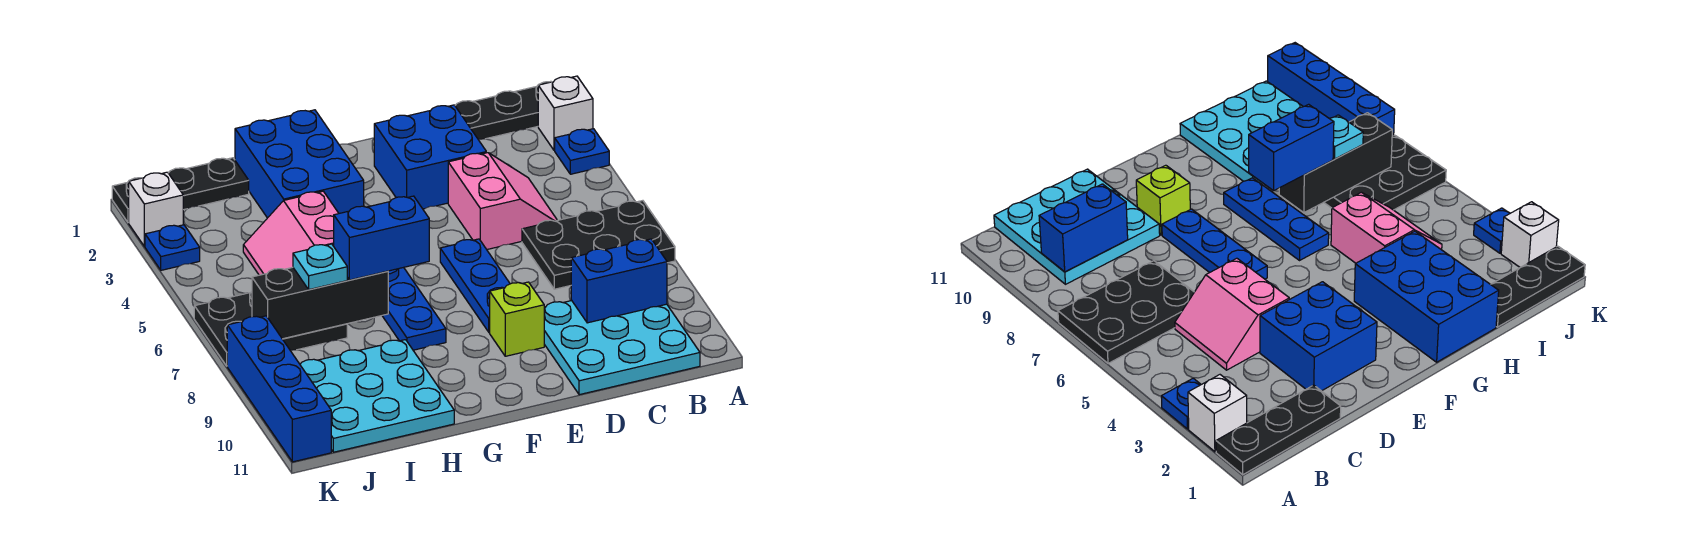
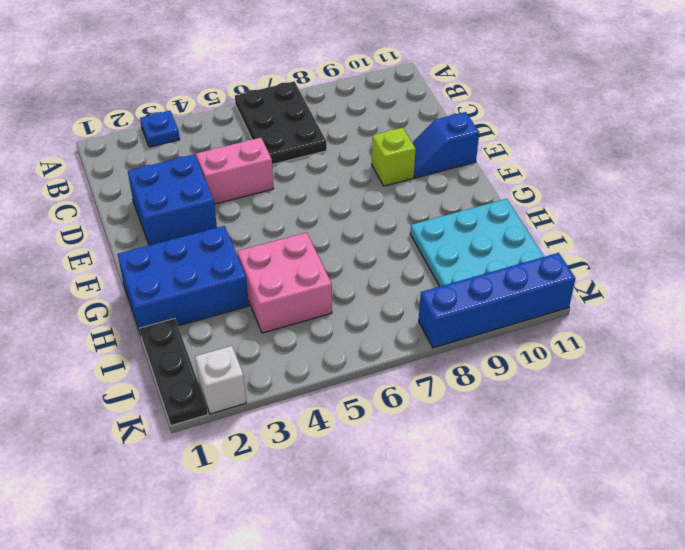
blue slope E10:E11 level 1 top 11 -> none
pink brick H4:I5 level 1 -> pink slope H4:I5 level 1 top H
none -> black plate A1:C1 level 1
none -> white brick A2 level 1
none -> cyan plate B9:D11 level 1

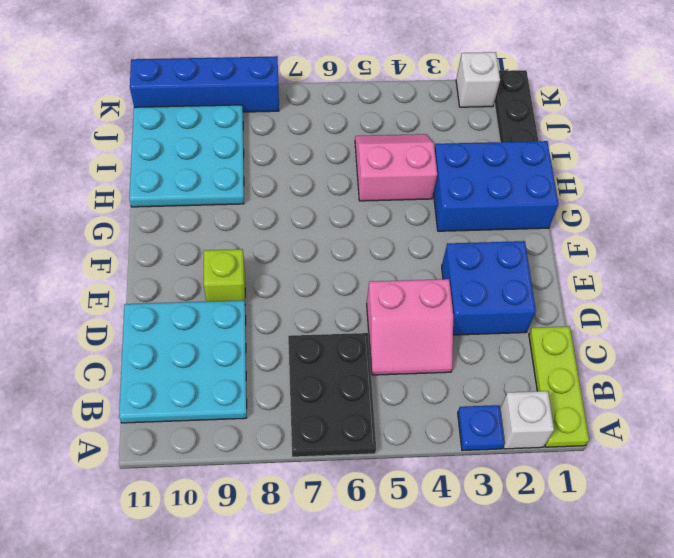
lime plate A1:C1 level 1 -> black plate A1:C1 level 1
none -> blue plate E6:E8 level 1
none -> blue plate G6:G8 level 1
none -> black plate I6:K7 level 1

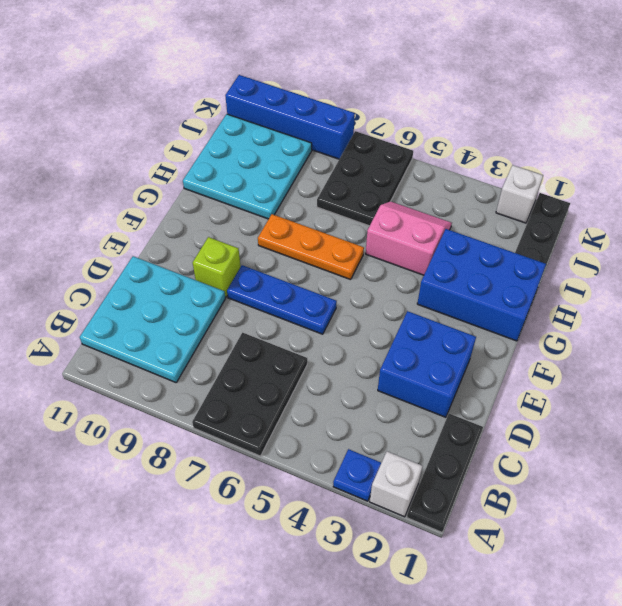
orange plate G6:G8 level 1 -> blue plate G6:G8 level 1
none -> pink slope C4:D5 level 1 top D
none -> blue plate K3 level 1
none -> blue brick B9:C9 level 2

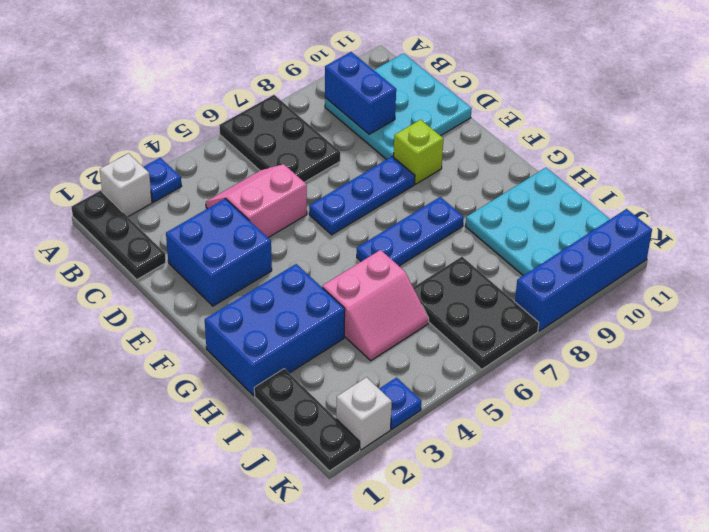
none -> black brick H7:J7 level 2
none -> blue brick G7:H7 level 3
none -> cyan plate I7 level 3

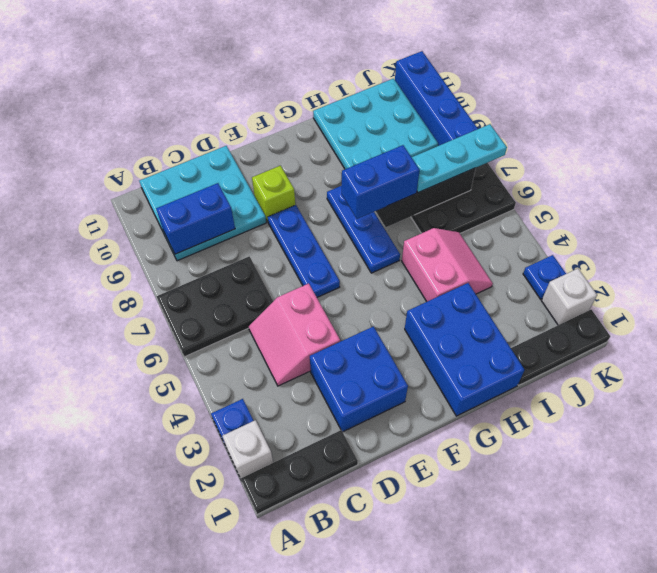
cyan plate I7:K7 level 3 -> cyan plate I7 level 3

